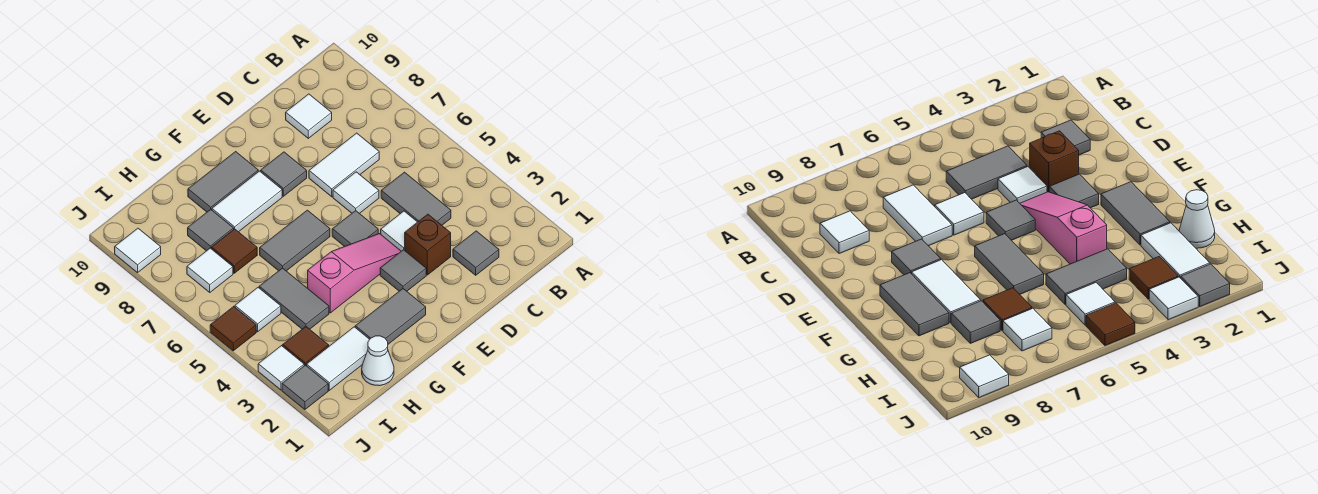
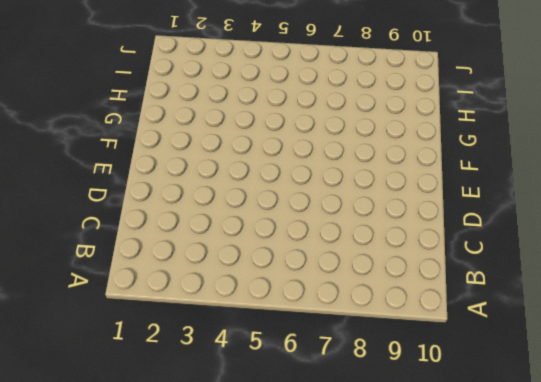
none -> grey tile C2 level 1
none -> grey tile C4:C5 level 1
none -> white tile C7:D7 level 1

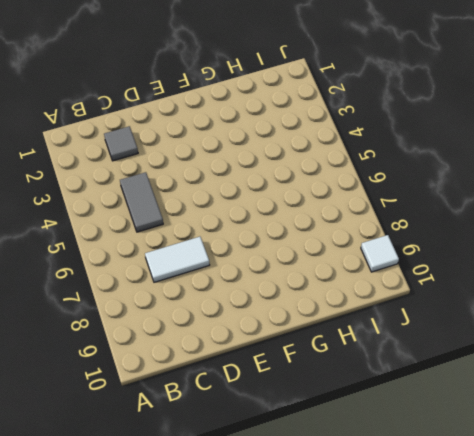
none -> white tile C9 level 1
none -> brown brick D3 level 1
none -> white tile D4 level 1

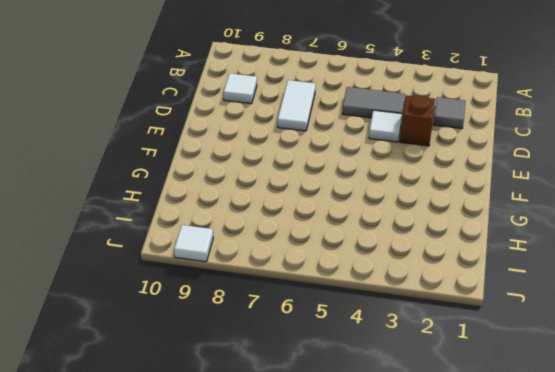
none -> white tile D6 level 1
none -> grey tile E3 level 1
none -> pink slope E4:G4 level 1 top G

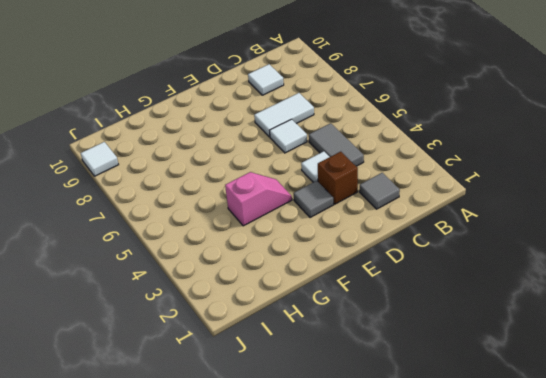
pink slope F4:G4 level 1 top G -> pink slope E4:G4 level 1 top G
none -> grey tile E5 level 1
none -> grey tile E8 level 1
none -> grey tile F2:G2 level 1

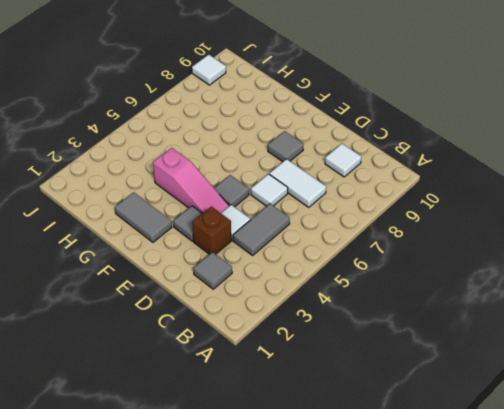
none -> grey tile F6:G6 level 1
none -> white tile F8:G8 level 1
none -> grey tile F9:G9 level 1

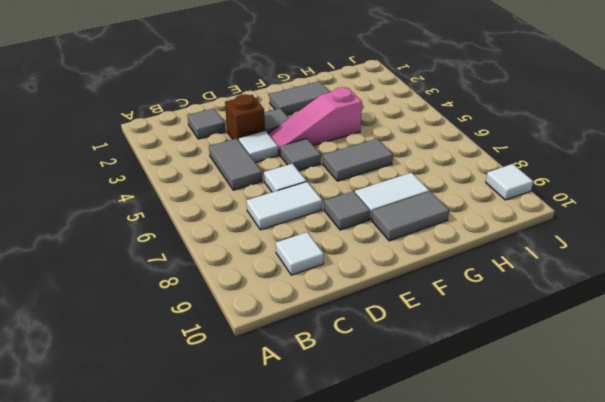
none -> white cone H1 level 1
none -> white tile H2:I2 level 1
none -> grey tile H4:H5 level 1

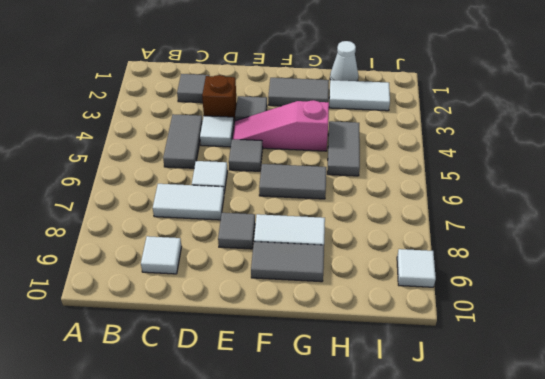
none -> brown tile H7 level 1
none -> grey tile H8 level 1
none -> brown tile I3 level 1

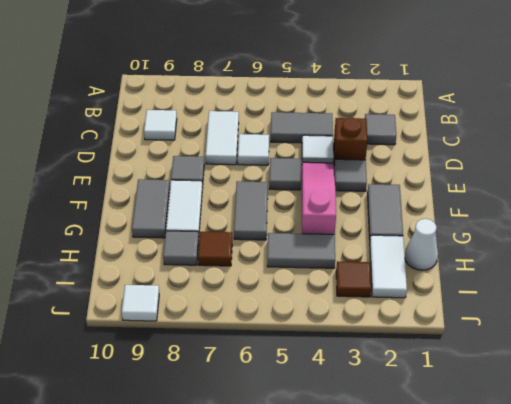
none -> white tile I5 level 1
none -> white tile I7 level 1
none -> grey tile J2 level 1

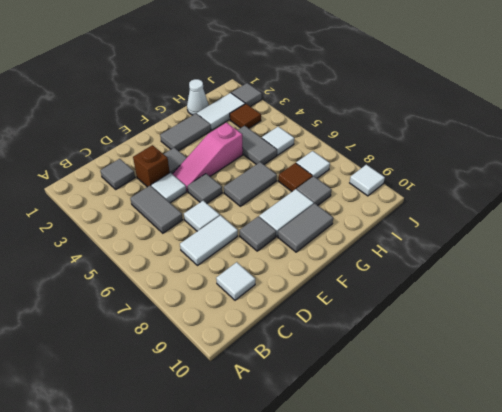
none -> white tile J3 level 1
none -> brown tile J5 level 1

